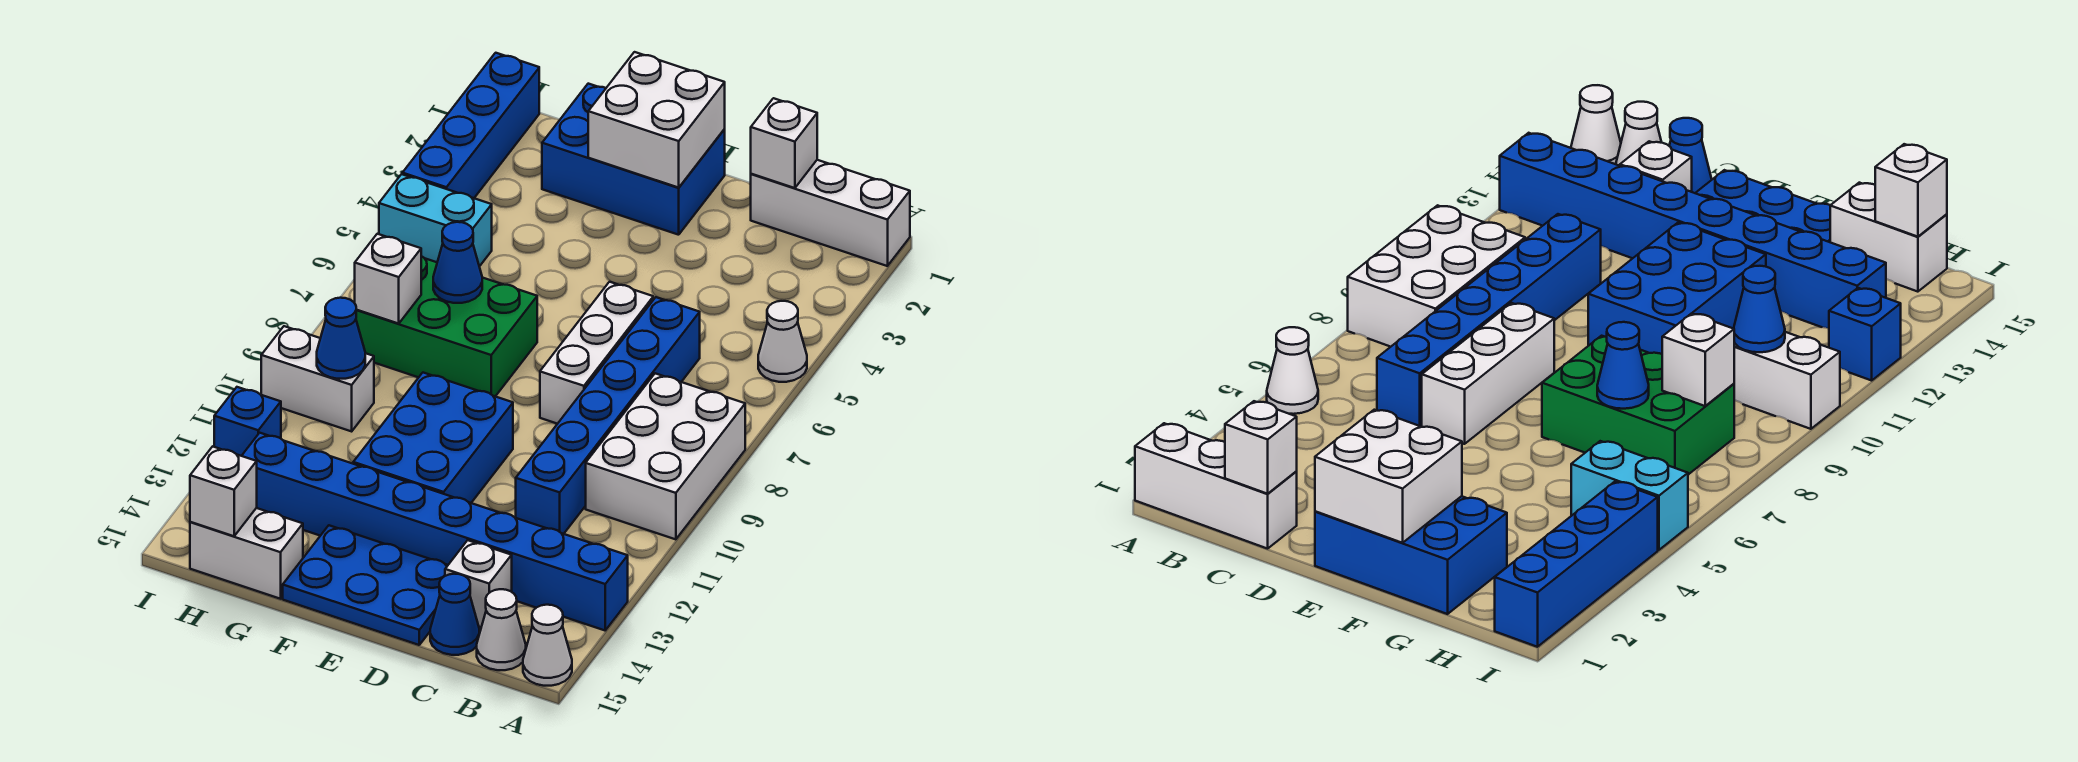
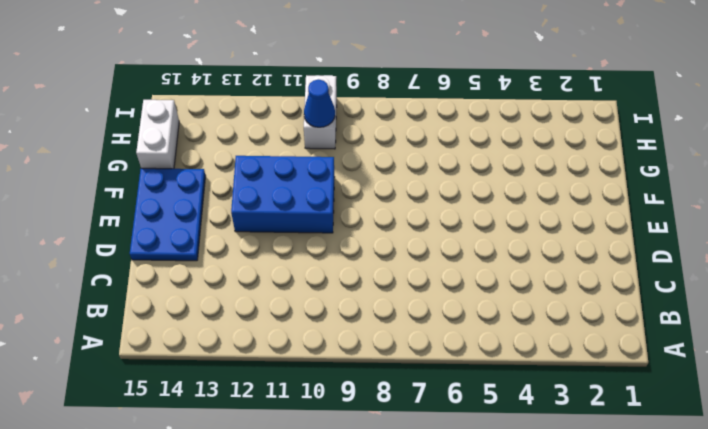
none -> white brick A1:C1 level 1
none -> white cone A5 level 1
none -> white brick A8:B10 level 1

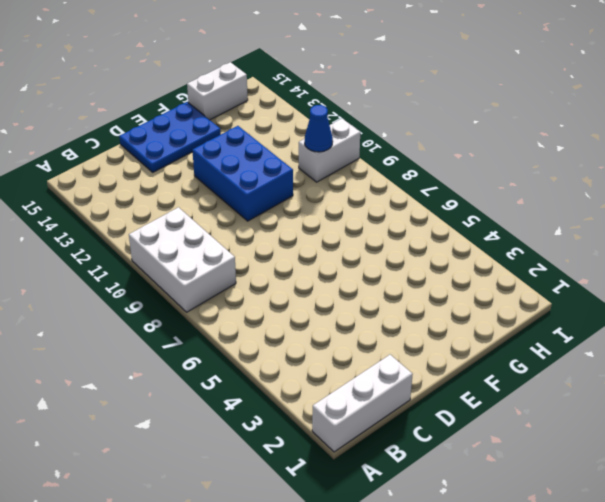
none -> white cone A5 level 1
none -> blue brick A13:H13 level 1
none -> white cone A15 level 1

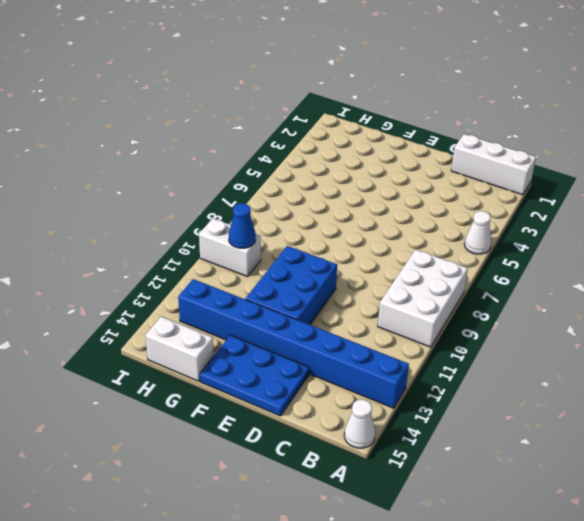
none -> white cone B15 level 1
none -> blue brick C6:C11 level 1
none -> white brick C14 level 1

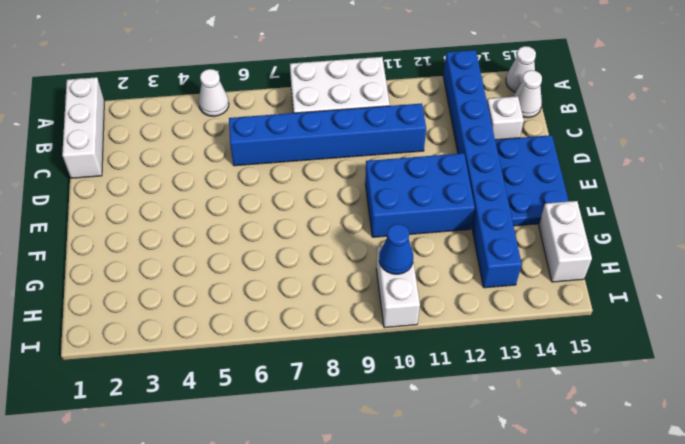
none -> blue cone C15 level 1
none -> white brick D6:D8 level 1
none -> blue brick E1:G2 level 1

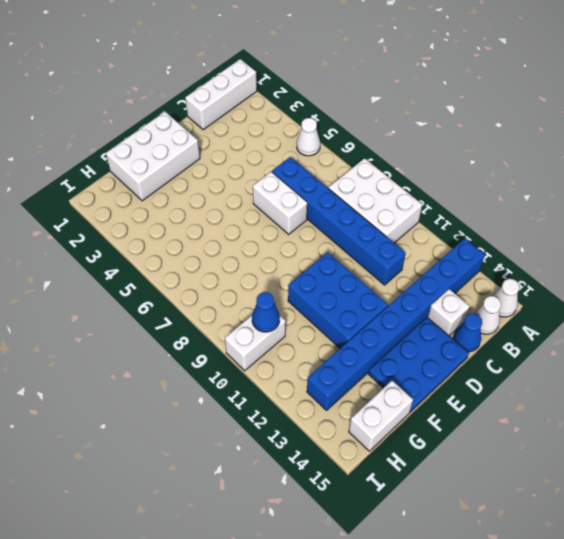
white brick D6:D7 level 1 -> white brick D6:D8 level 1
white brick E1:G2 level 1 -> blue brick E1:G2 level 1
none -> green brick F7:H8 level 1
none -> cyan brick H5:I5 level 1
none -> blue brick I1:I4 level 1

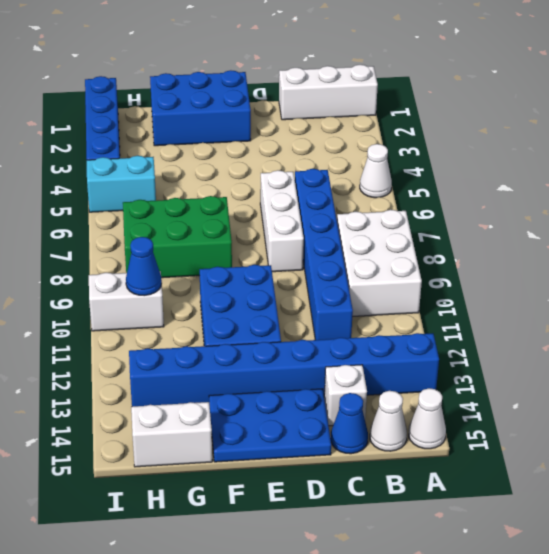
none -> blue brick I12 level 1
none -> white brick C1 level 2
none -> white brick E1:F2 level 2

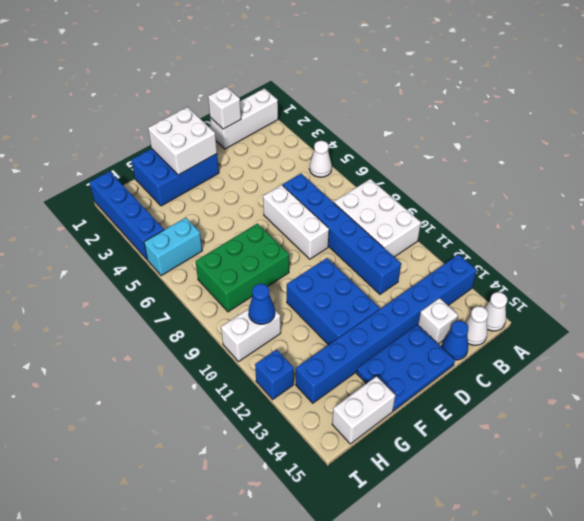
none -> blue cone G7 level 2
none -> white brick H8 level 2
none -> white brick H15 level 2

